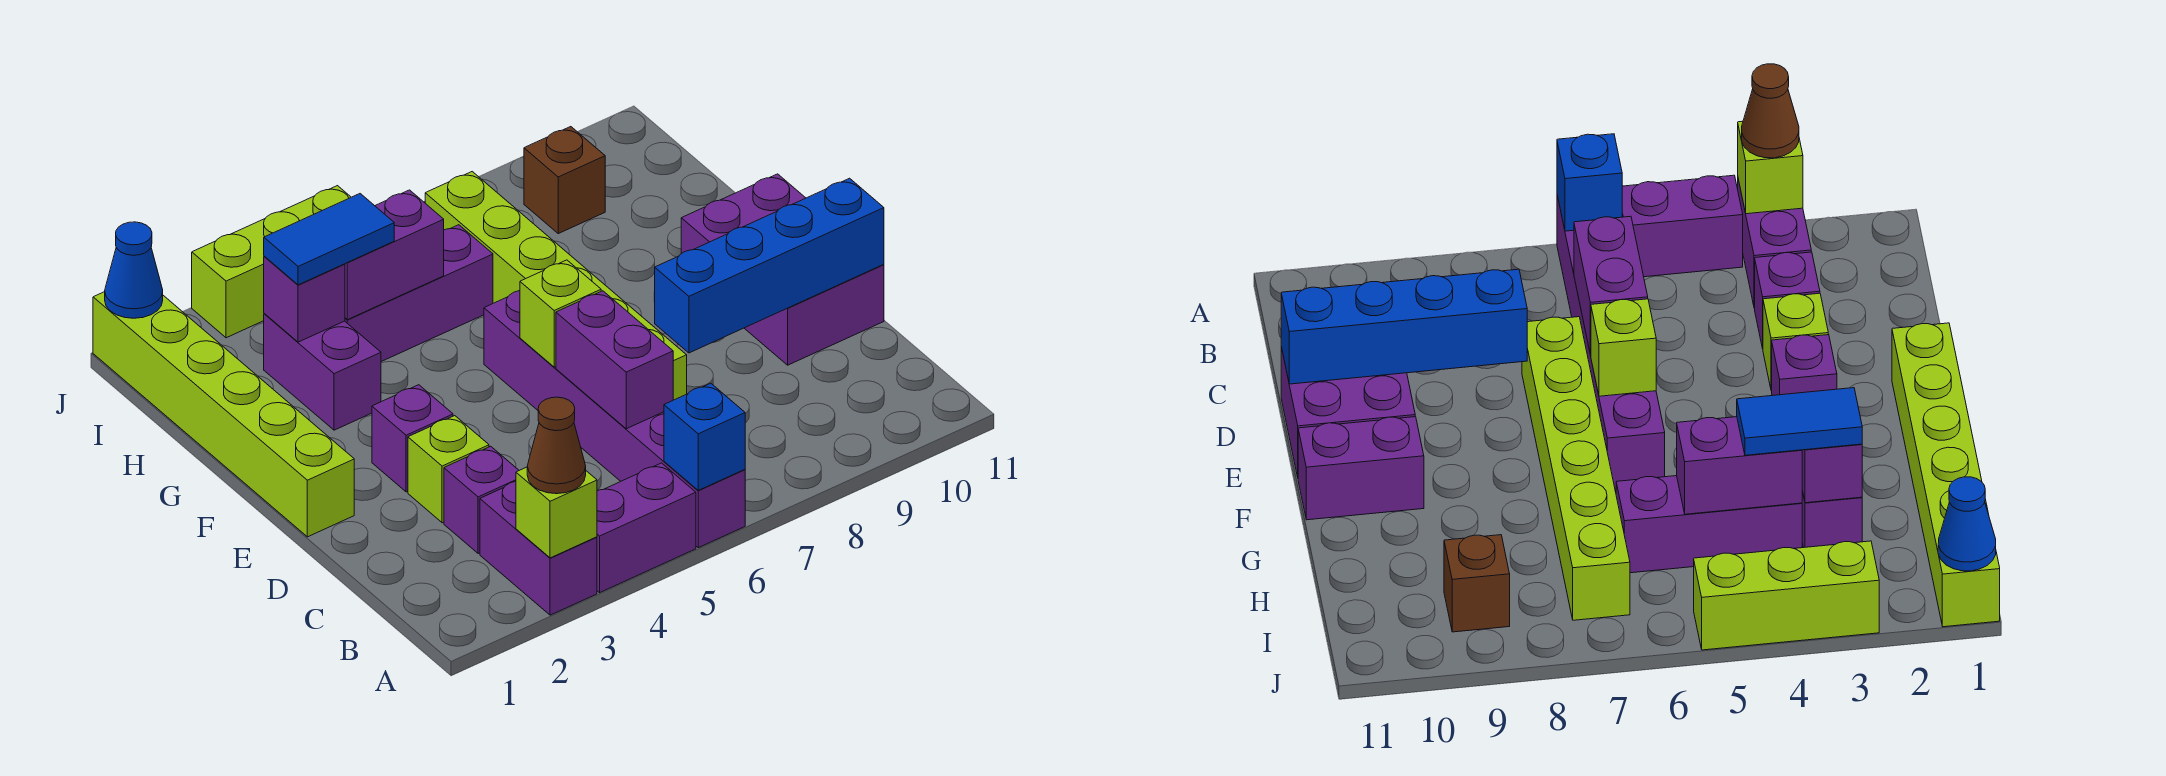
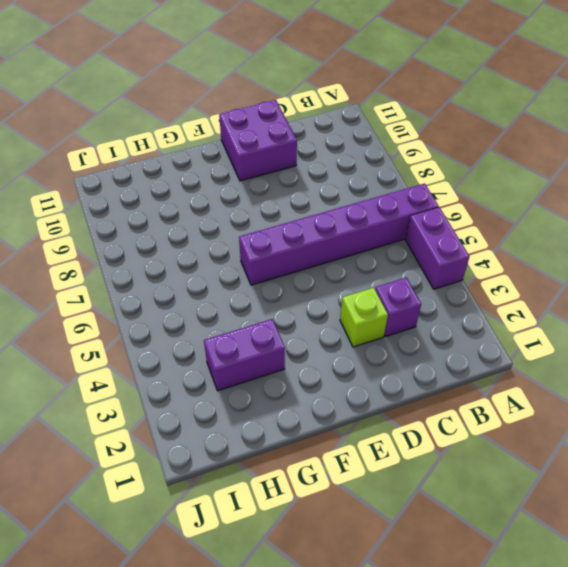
none -> purple brick A3:B3 level 1
none -> lime brick D7:I7 level 1
none -> lime brick E1:J1 level 1

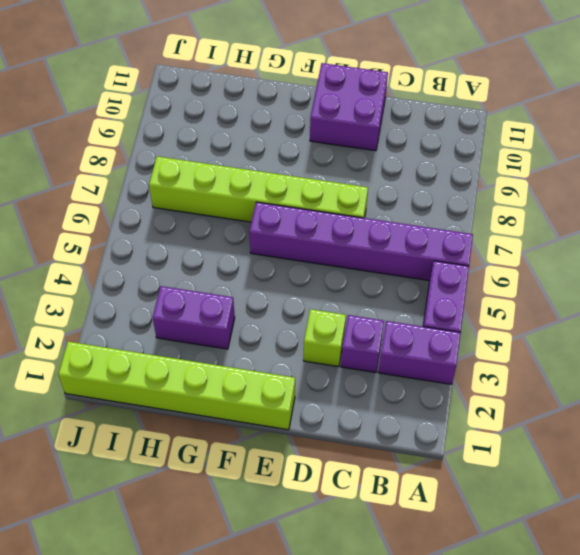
none -> purple brick E3 level 1
none -> purple brick F10:F11 level 1
none -> purple brick H4:H6 level 1

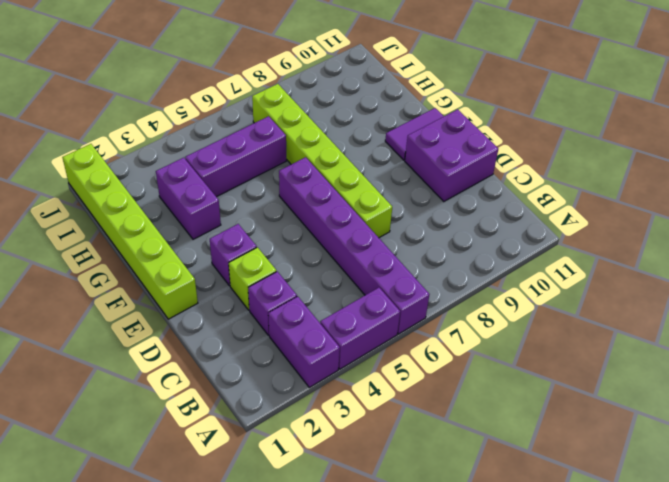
purple tile F10:F11 level 1 -> purple brick F10:F11 level 1
none -> brown brick I9 level 1
none -> lime brick J3:J5 level 1
none -> lime brick A3 level 2

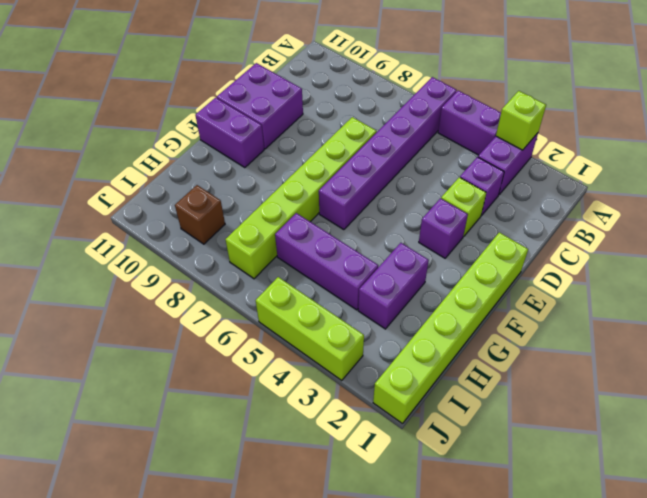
none -> blue brick A6 level 2
none -> purple brick C6:D6 level 2
none -> blue brick D8:D11 level 2

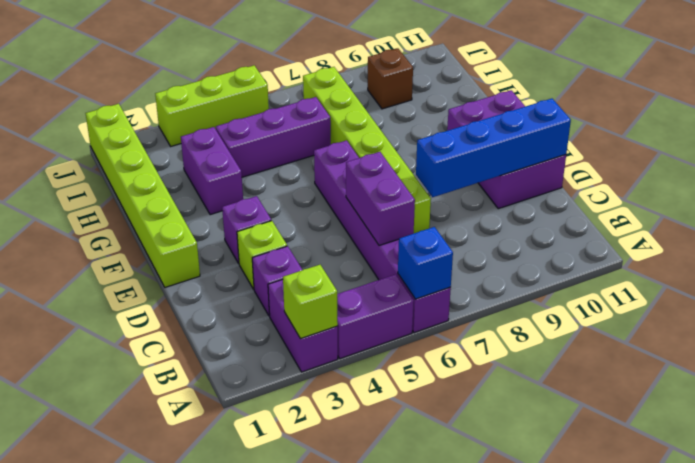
none -> lime brick E6 level 2
none -> purple brick H3 level 2
none -> purple brick H4:H5 level 2

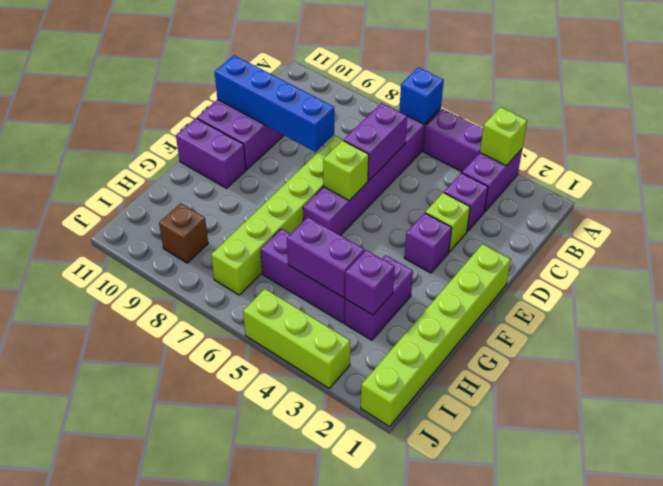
none -> blue cone J1 level 2
none -> brown cone A3 level 3
none -> blue tile H3:H4 level 3

